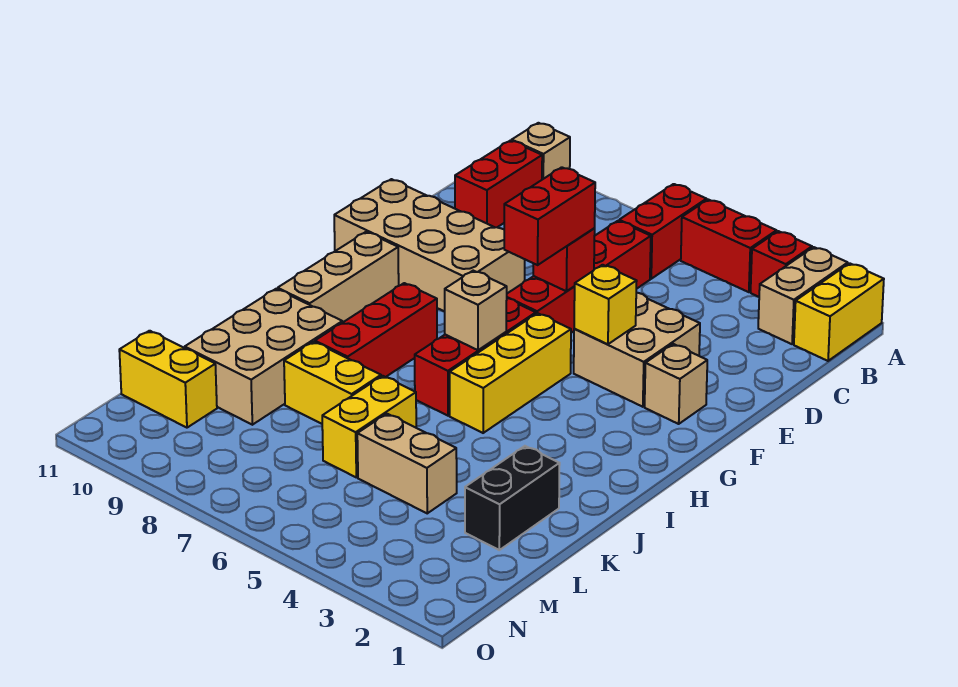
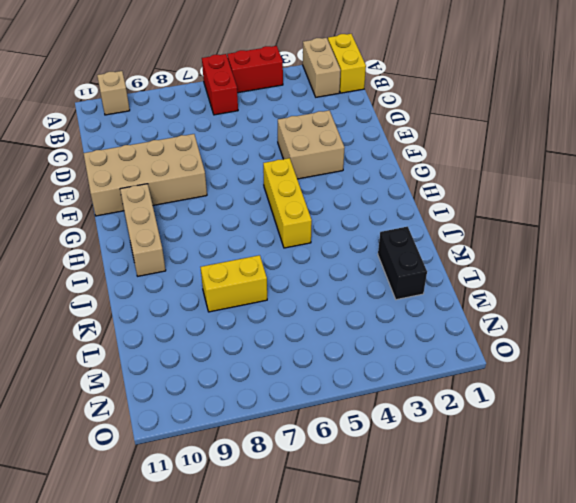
none -> red brick A3 level 1
none -> red brick B10:C10 level 1
none -> red brick C6:F6 level 1

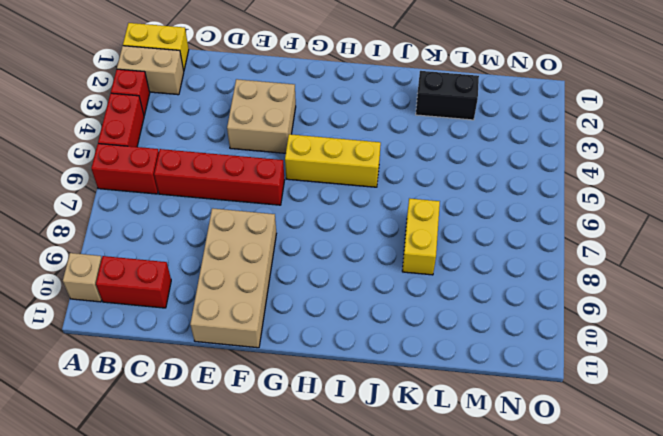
none -> tan brick F2 level 1
none -> red brick G6:I6 level 1
none -> tan brick G10:I10 level 1

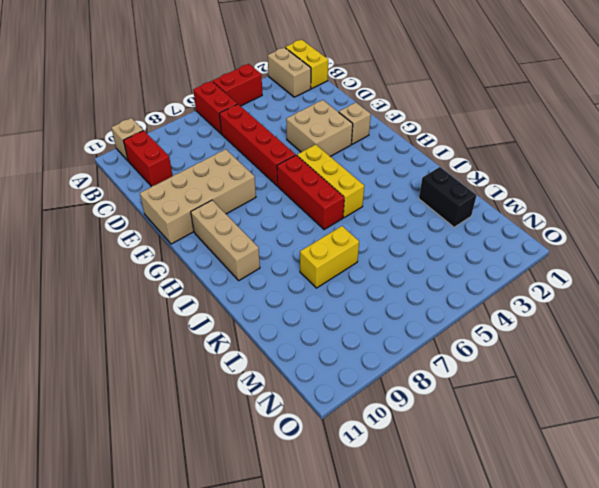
none -> red brick A3 level 1
none -> red brick H8:J8 level 1
none -> tan brick J9:L10 level 1

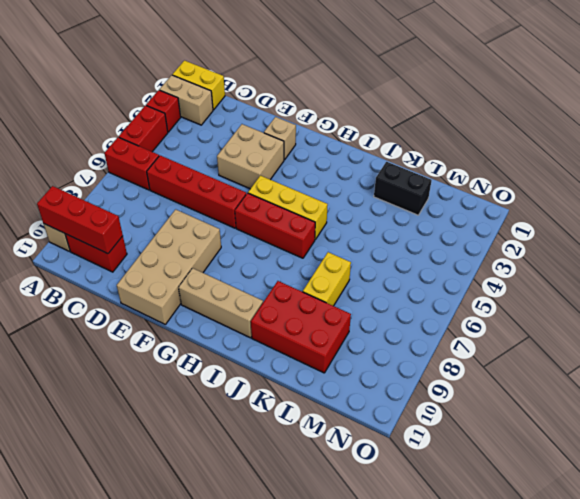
red brick A10:C10 level 2 -> red brick H8:J8 level 1
red brick J9:L10 level 1 -> tan brick J9:L10 level 1
none -> yellow brick K6:L6 level 1
none -> tan brick L4:L5 level 1
none -> yellow brick M10:M11 level 1

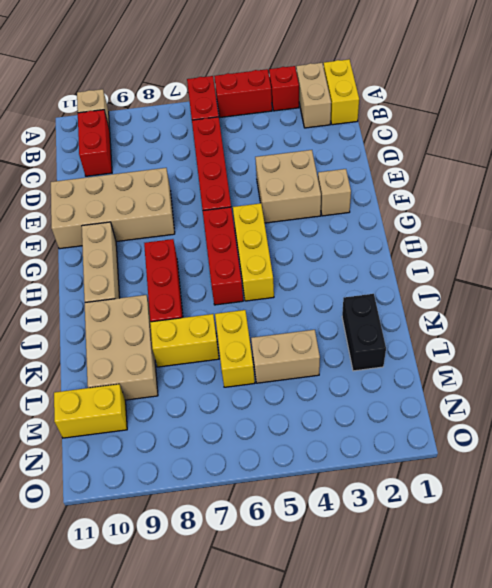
none -> red brick E6 level 2
none -> yellow brick F4 level 2
none -> tan brick H6 level 2

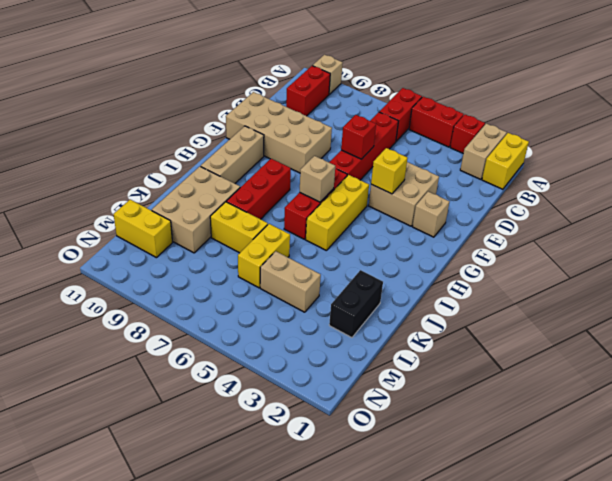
none -> red brick E6:F6 level 3

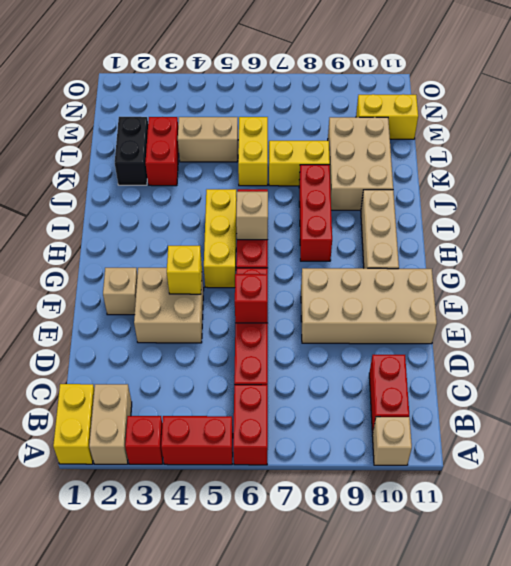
red brick K3:L3 level 1 -> red brick E6:F6 level 3

